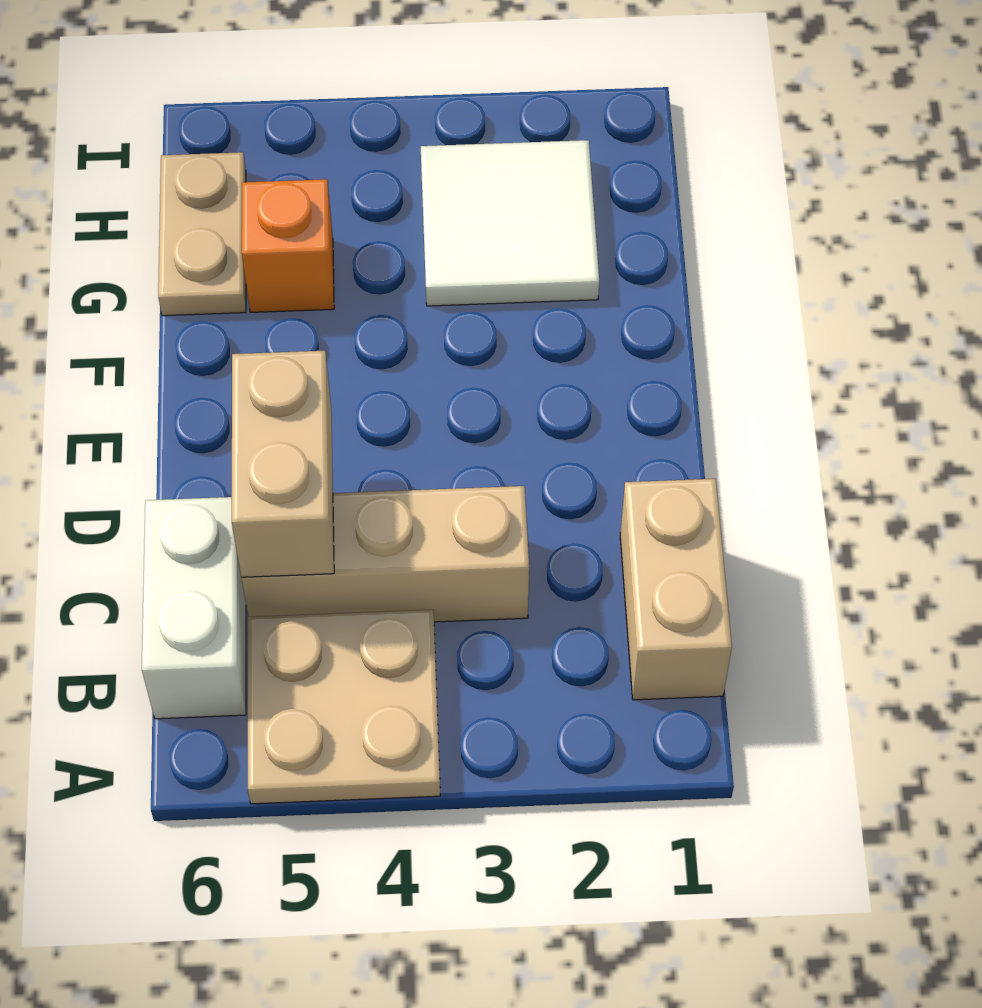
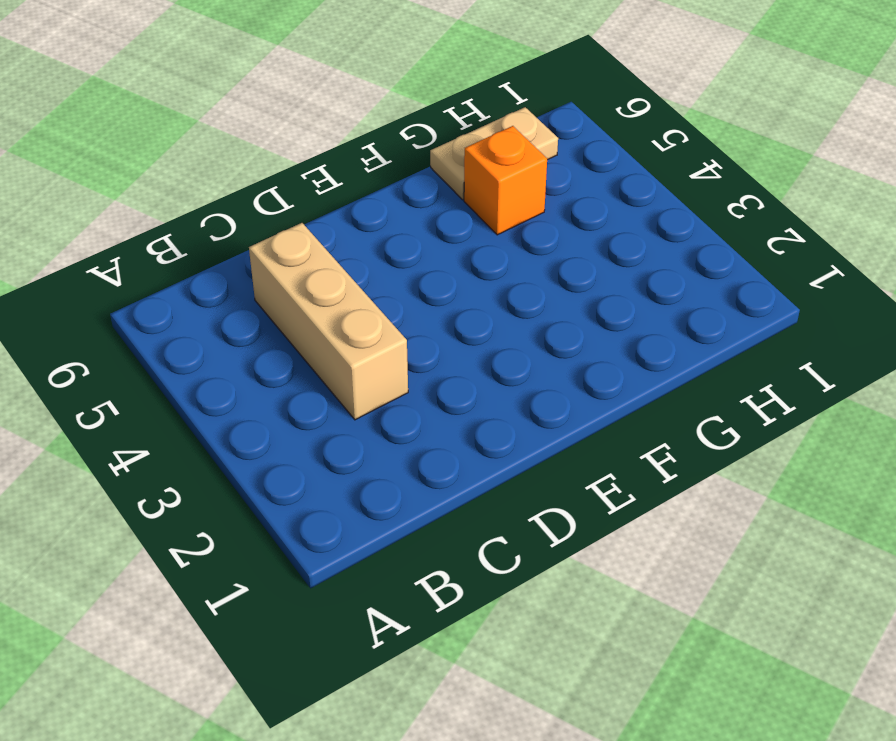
none -> tan plate A4:B5 level 1
none -> tan brick B1:C1 level 1

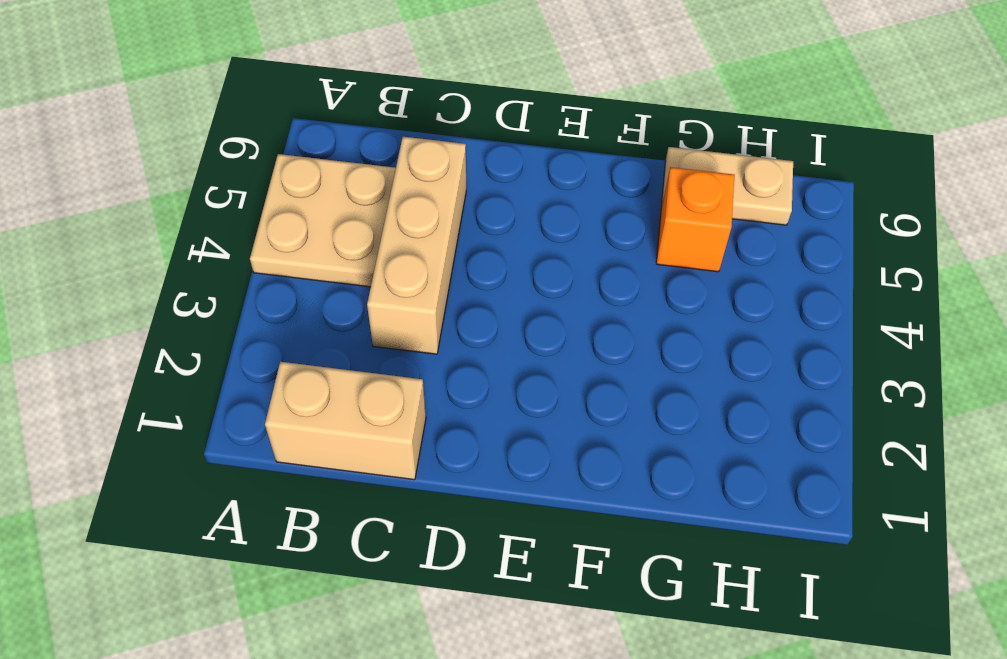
none -> white brick B6:C6 level 1
none -> white tile G2:H3 level 1

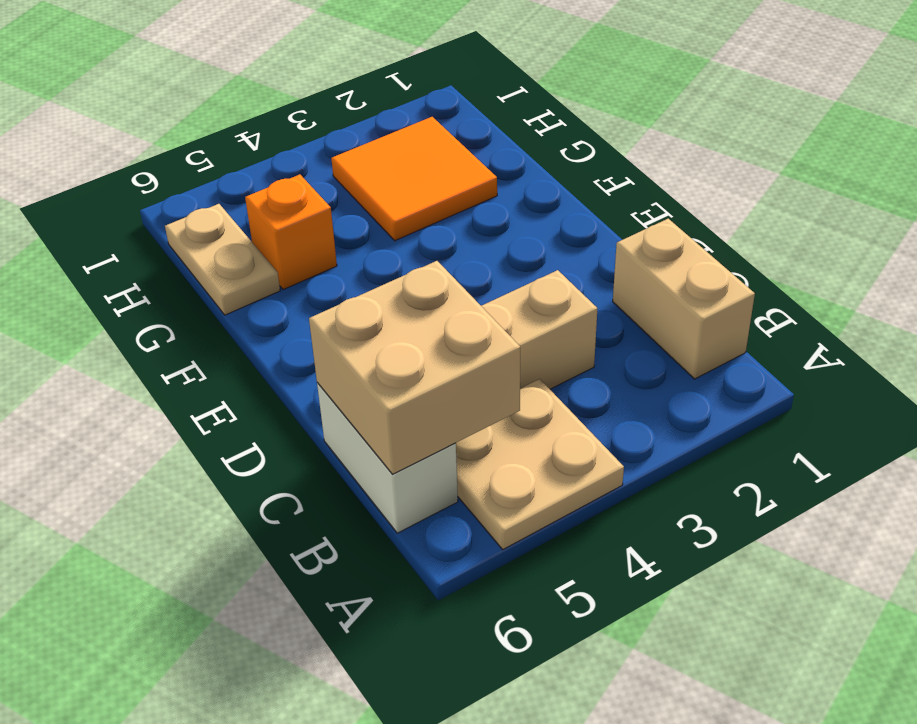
tan brick B5:C6 level 2 -> tan brick C5:D5 level 2
orange tile G2:H3 level 1 -> white tile G2:H3 level 1

